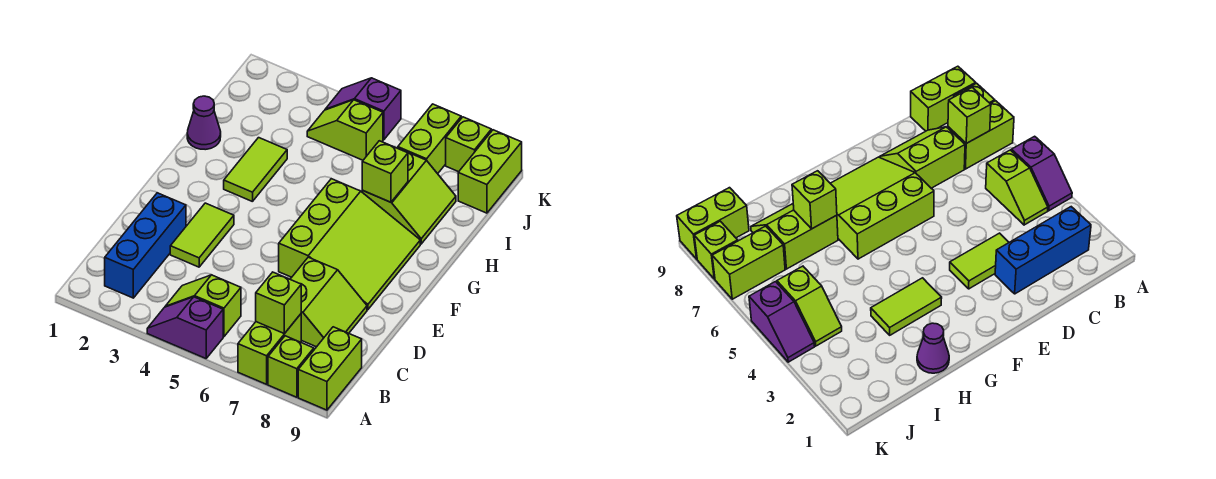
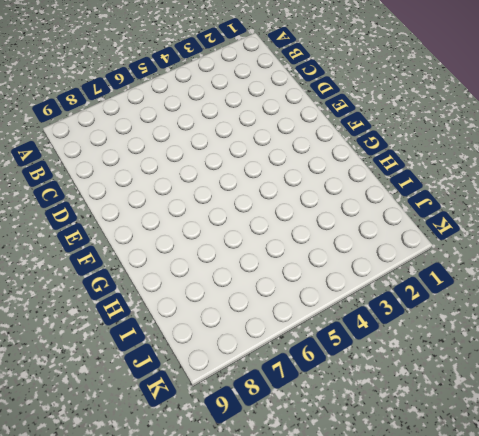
none -> purple slope A4:A5 level 1 top 5
none -> lime brick A7:B7 level 1
none -> lime brick A8 level 1

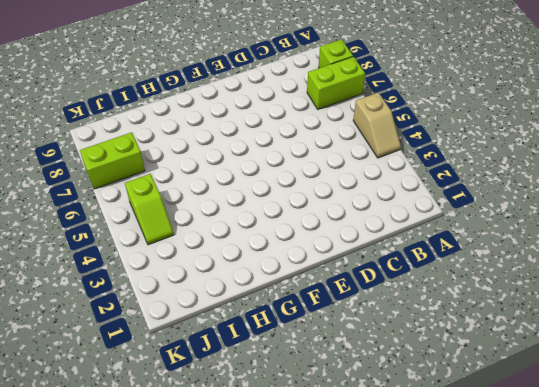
tan slope A4:A5 level 1 top 5 -> purple slope A4:A5 level 1 top 5
none -> lime brick A9:B9 level 1
none -> blue brick B2:D2 level 1
none -> lime slope B4:B5 level 1 top 5

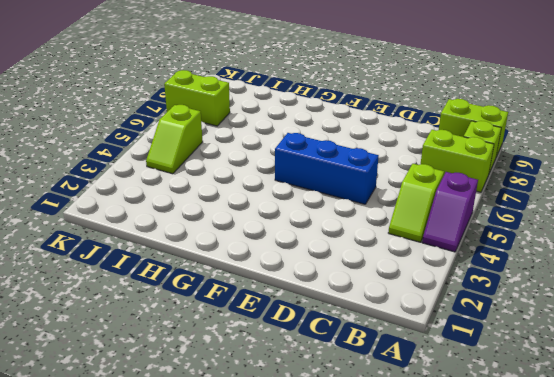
blue brick D5:F5 level 1 -> blue brick B2:D2 level 1
none -> lime slope C7:D8 level 1 top 7
none -> lime tile D3:E3 level 1
none -> lime slope E6:G8 level 1 top 6

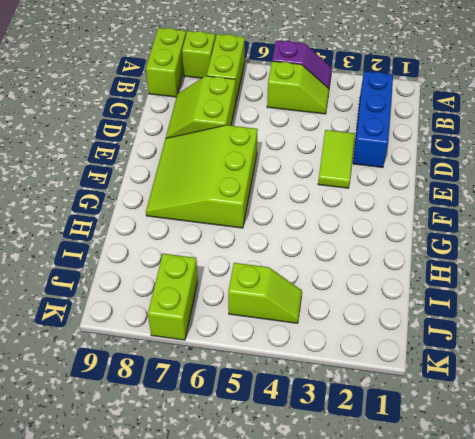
none -> lime tile G3:H3 level 1
none -> purple cone H1 level 1
none -> lime slope H7:I8 level 1 top 7

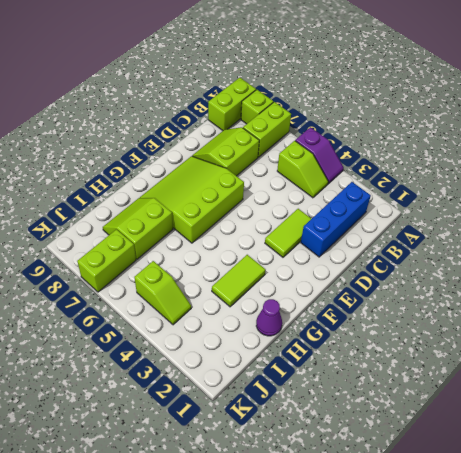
none -> lime brick J9:K9 level 1
none -> purple slope K4:K5 level 1 top 5
none -> lime brick K8 level 1

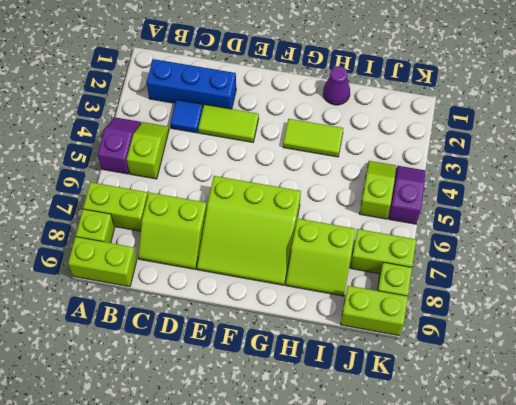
blue tile C3 level 1 -> none
none -> lime brick B7 level 2
none -> lime brick H7 level 2

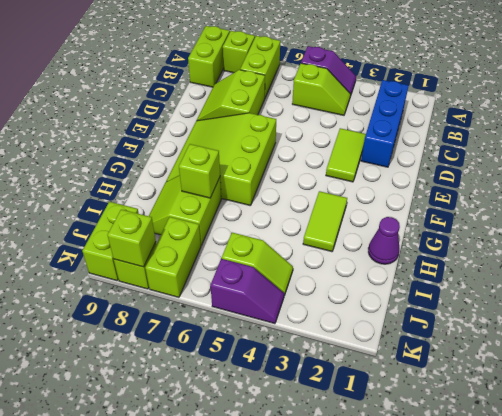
lime brick K8 level 2 -> lime brick B7 level 2

